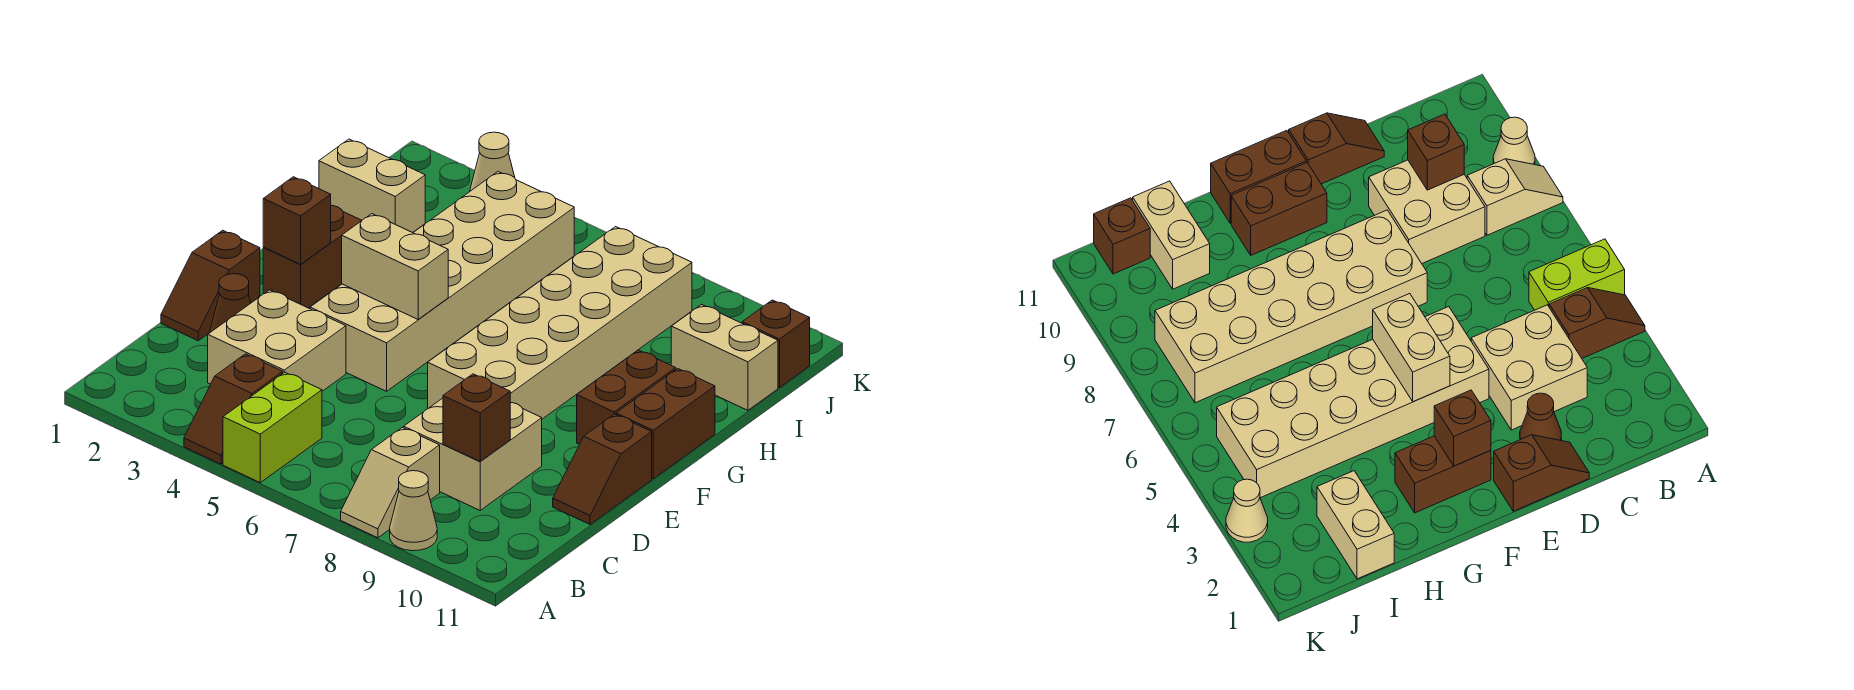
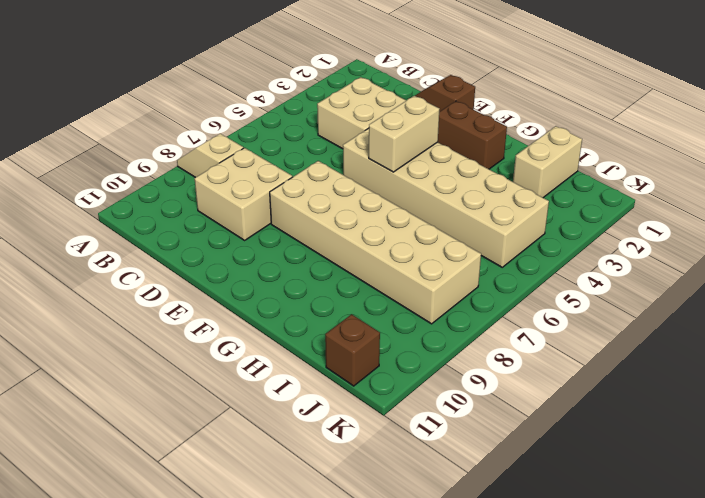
none -> brown slope A4:B4 level 1 top B
none -> lime brick A5:B5 level 1
none -> tan cone A9 level 1

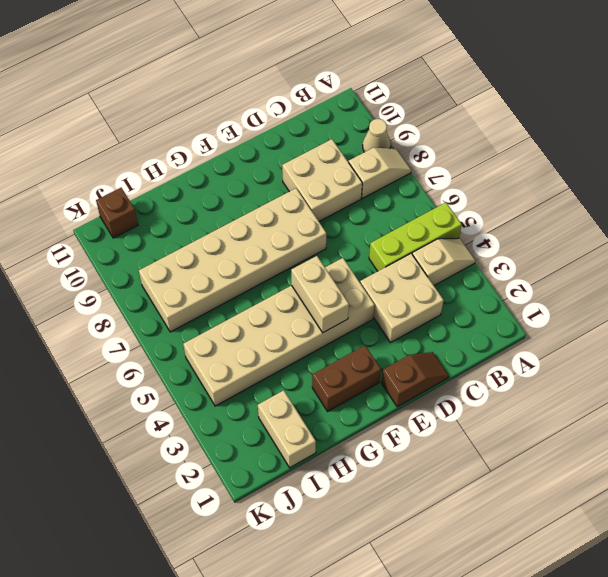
tan slope A4:B4 level 1 top B -> brown slope A4:B4 level 1 top B
lime brick A5:C5 level 1 -> lime brick A5:B5 level 1
none -> brown cone D2 level 1
none -> brown slope D11:E11 level 1 top E
none -> brown brick F10:G10 level 1

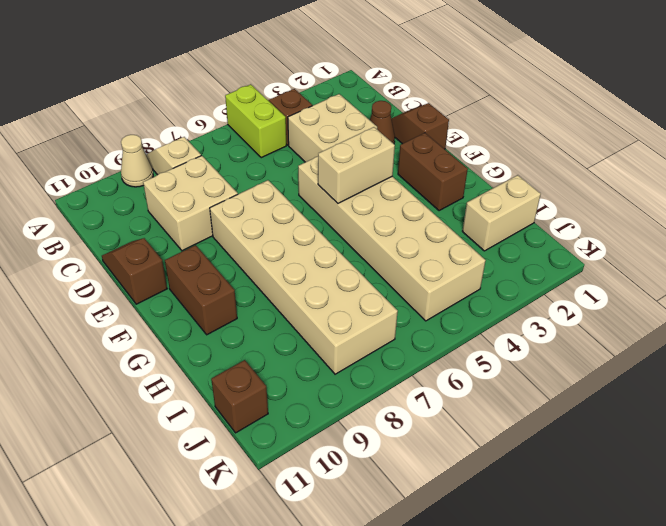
none -> brown brick F11:G11 level 1
none -> tan brick I10:I11 level 1
none -> tan cone K3 level 1

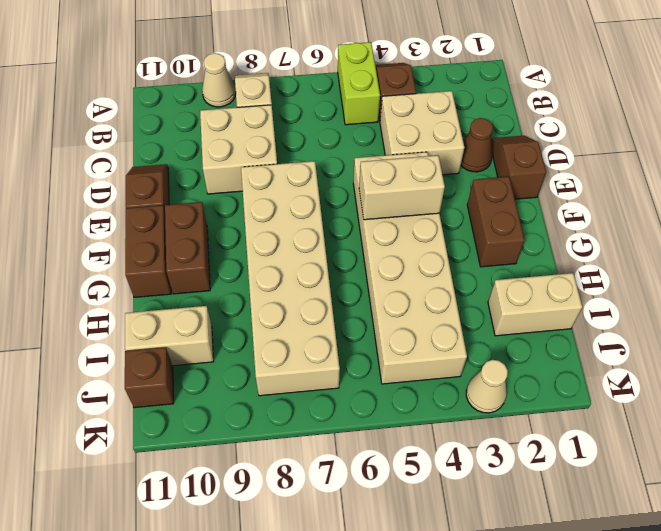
none -> brown brick C9 level 2
none -> brown brick F2 level 2

